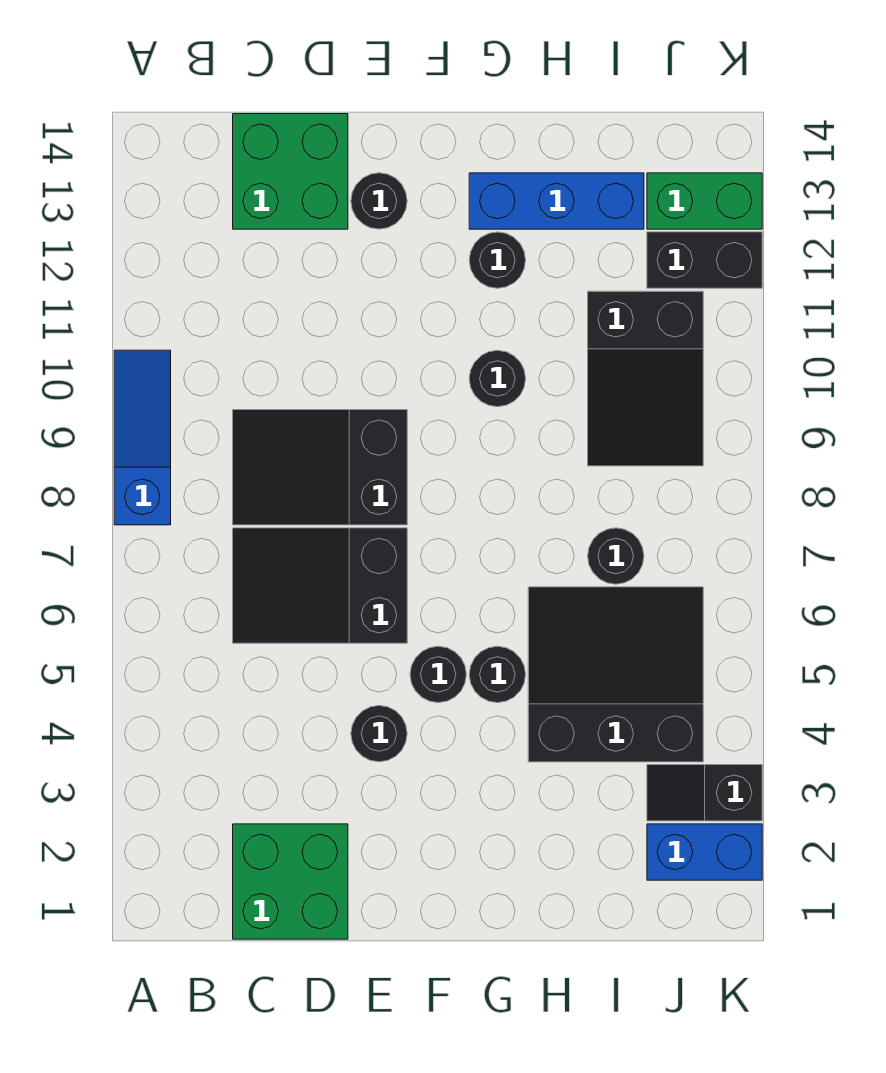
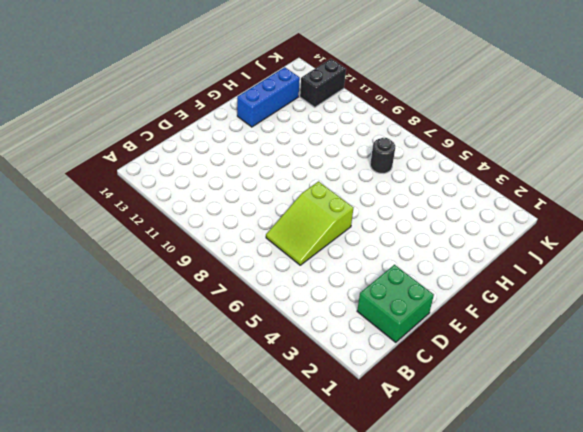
lime slope C6:E7 level 1 top E -> black slope C6:E7 level 1 top E
none -> blue slope A8:A10 level 1 top 8
none -> black slope C8:E9 level 1 top E
none -> green brick C13:D14 level 1

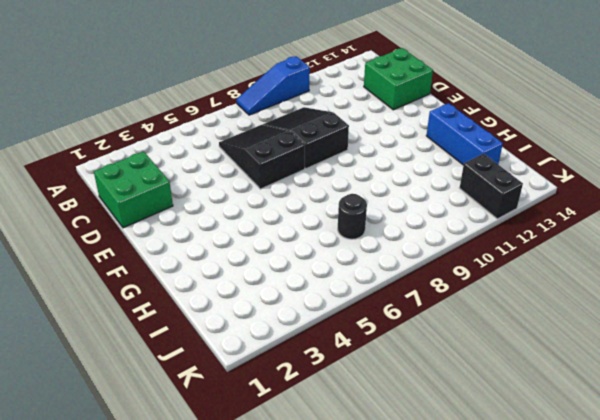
blue slope A8:A10 level 1 top 10 -> blue slope A8:A10 level 1 top 8
none -> black round brick E4 level 1
none -> black round brick E13 level 1
none -> black round brick F5 level 1

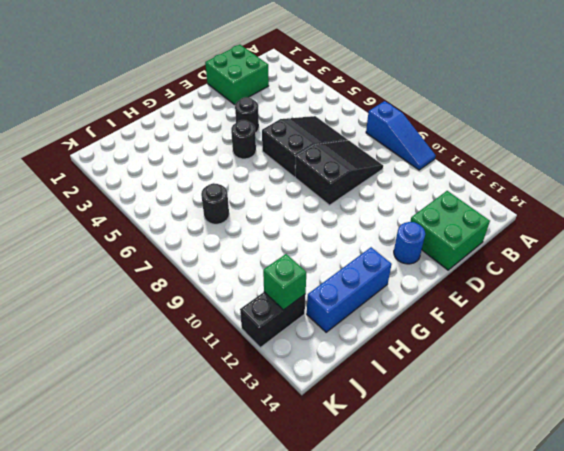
blue round brick E13 level 1 -> black round brick E13 level 1
green brick J12 level 2 -> none
none -> black round brick G5 level 1
none -> black round brick G10 level 1
none -> black round brick G12 level 1

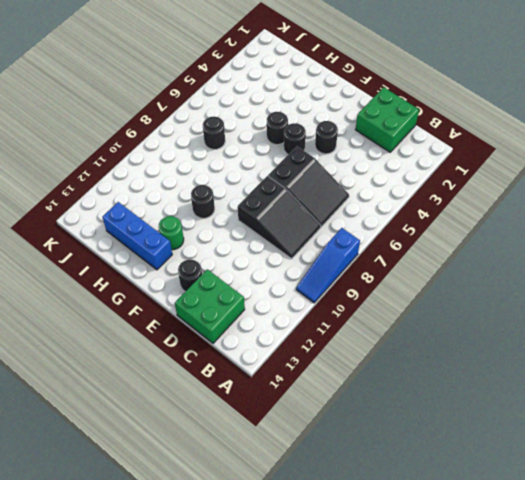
green round brick G12 level 1 -> black round brick G12 level 1
none -> black slope H4:J6 level 1 top 4
none -> black slope I9:J11 level 1 top 11
none -> blue brick J2:K2 level 1

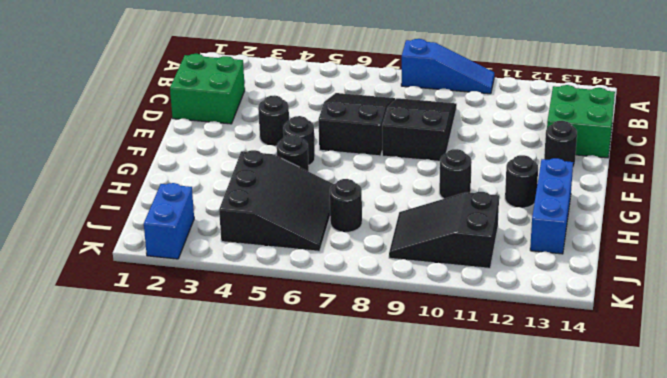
none -> black slope J3:K3 level 1 top K
none -> black brick J12:K12 level 1
none -> green brick J13:K13 level 1

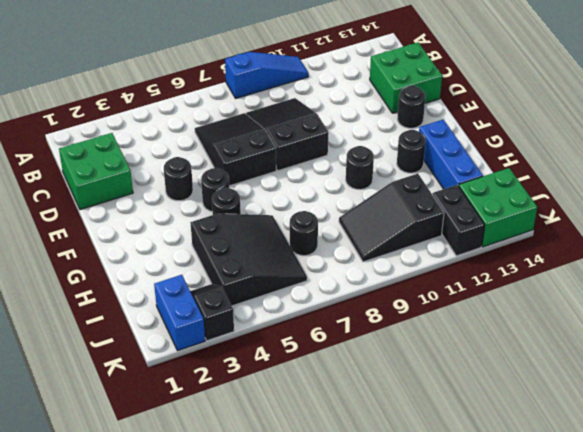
green brick J13:K14 level 1 -> green brick J13:K13 level 1

